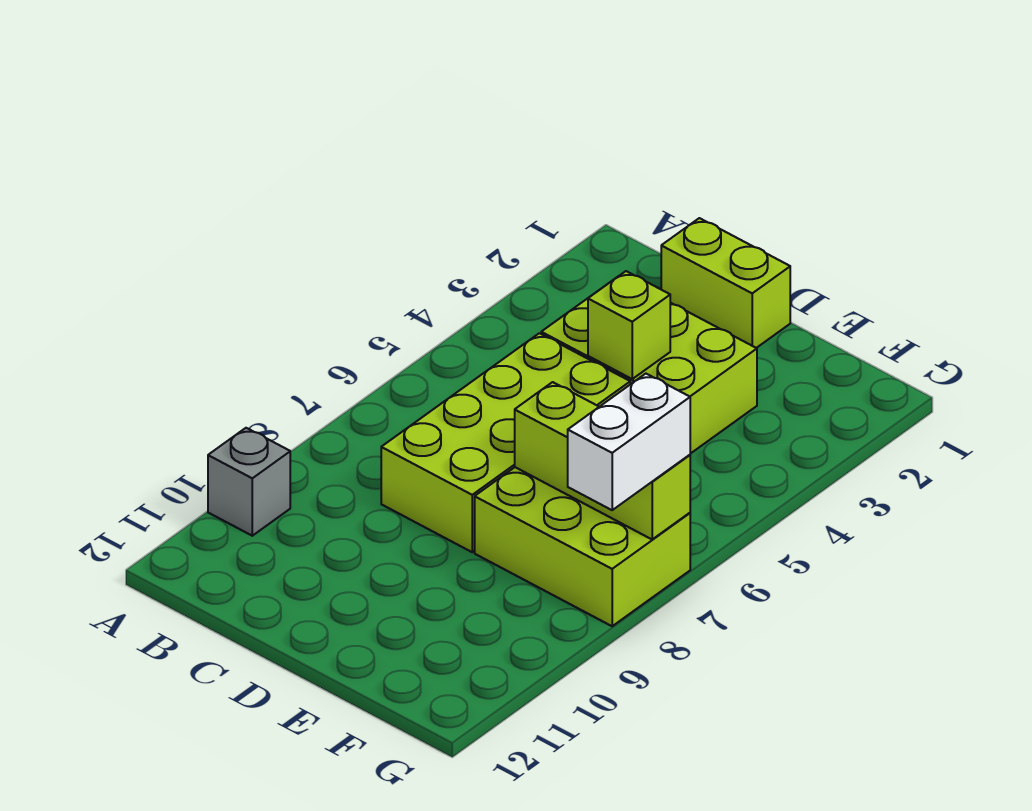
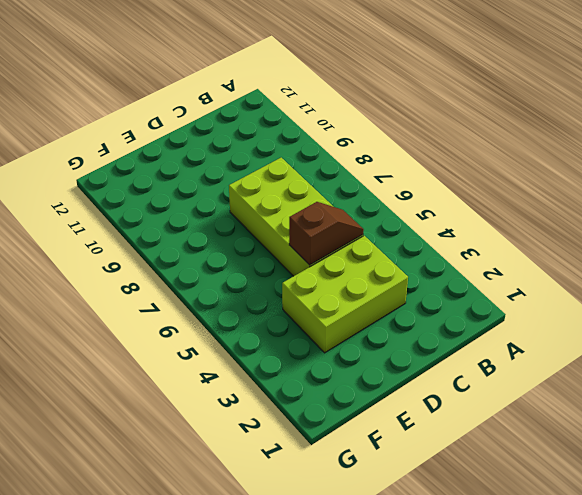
brown slope C5:D5 level 2 top D -> none
none -> grey brick A10 level 1
none -> lime brick C1:D1 level 1

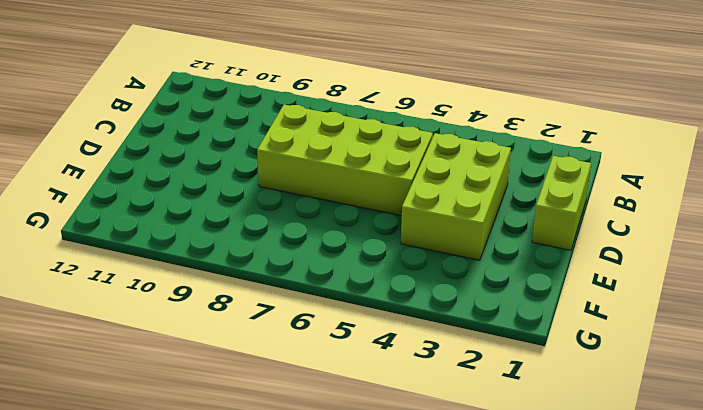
none -> grey brick A10 level 1
none -> lime brick E7:G8 level 1

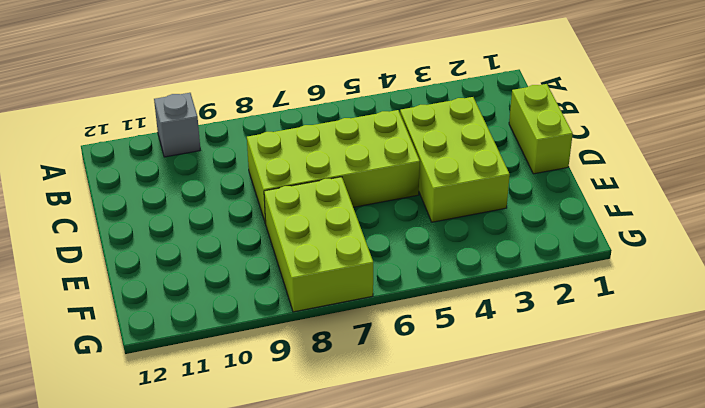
none -> lime brick D4 level 2
none -> lime brick E7:G7 level 2

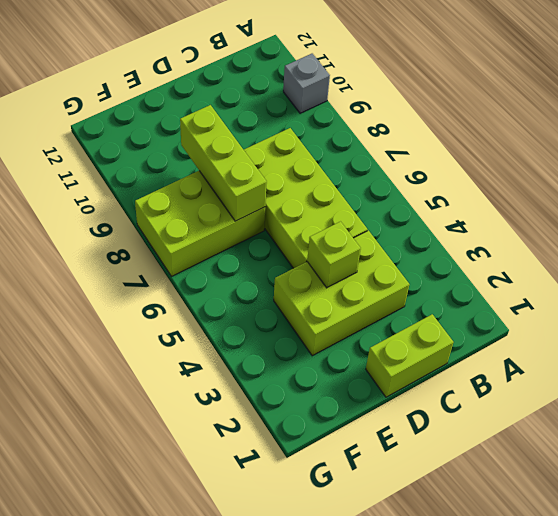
lime brick E7:E9 level 2 -> lime brick E7:G7 level 2
none -> white brick G7:G8 level 3

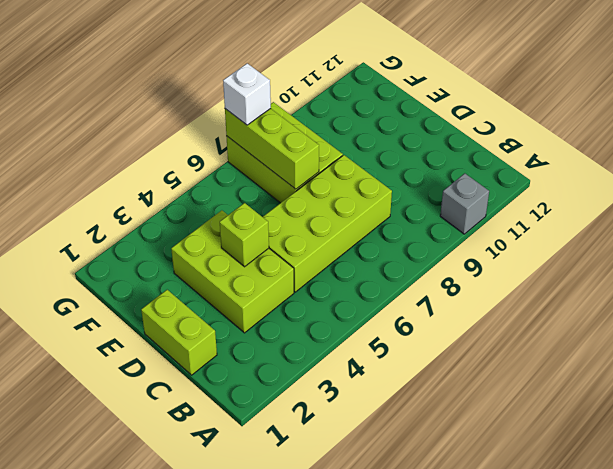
white brick G7 level 3 -> white brick G7:G8 level 3

